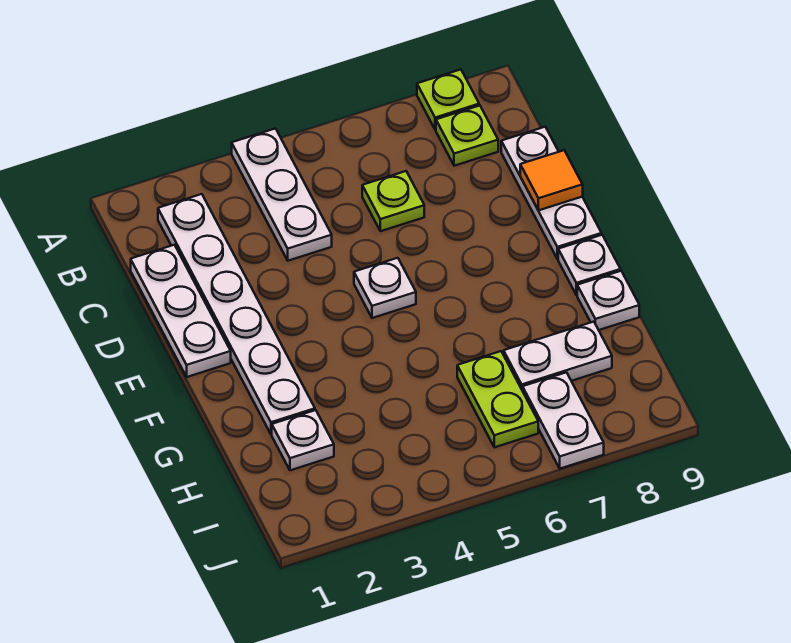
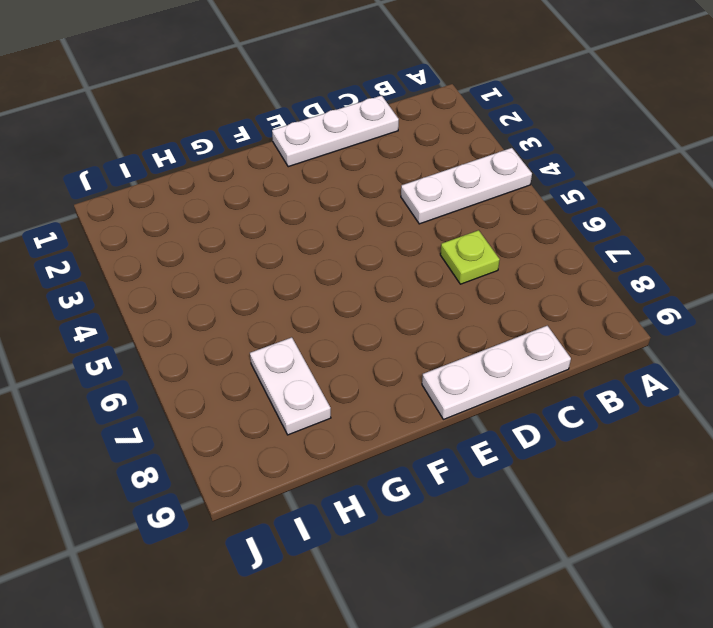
none -> lime plate A8 level 1
none -> white plate B2:G2 level 1
none -> lime plate B8 level 1

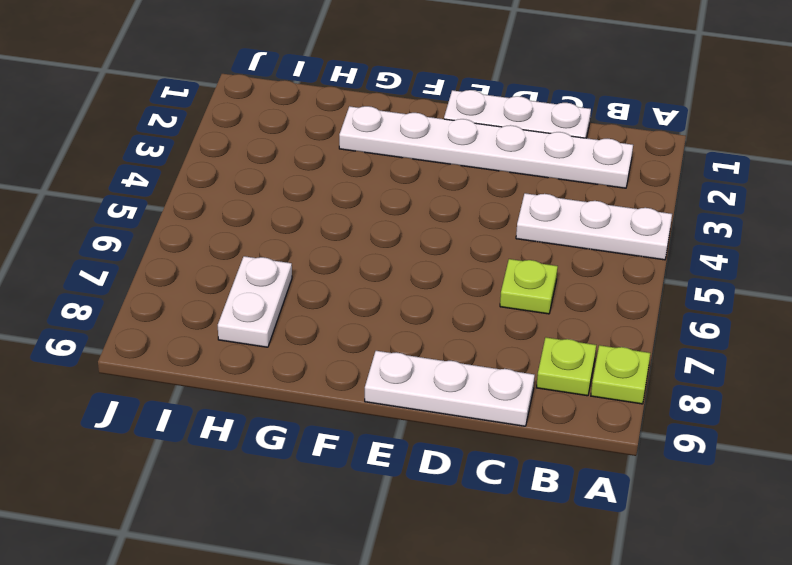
none -> white plate E5 level 1
none -> white plate F9 level 1
none -> white plate G9 level 1

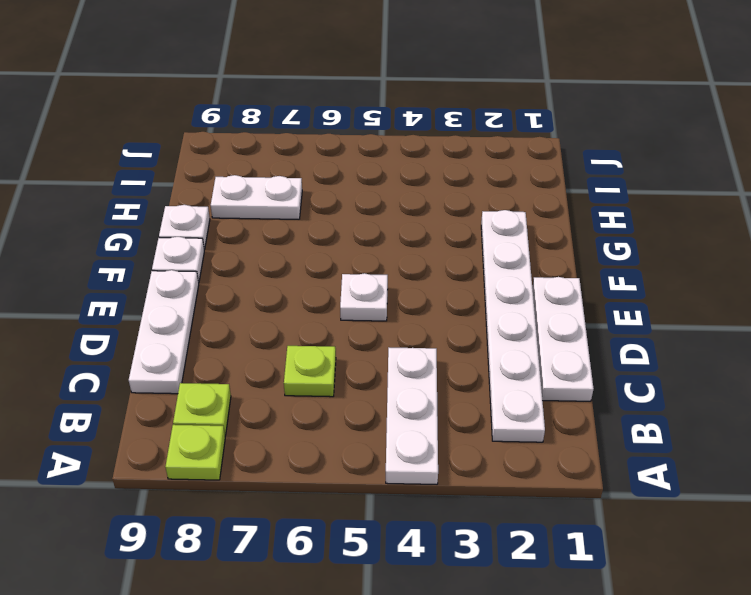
none -> white plate H2 level 1
none -> lime plate H6:I6 level 1
none -> white plate I7:J7 level 1

